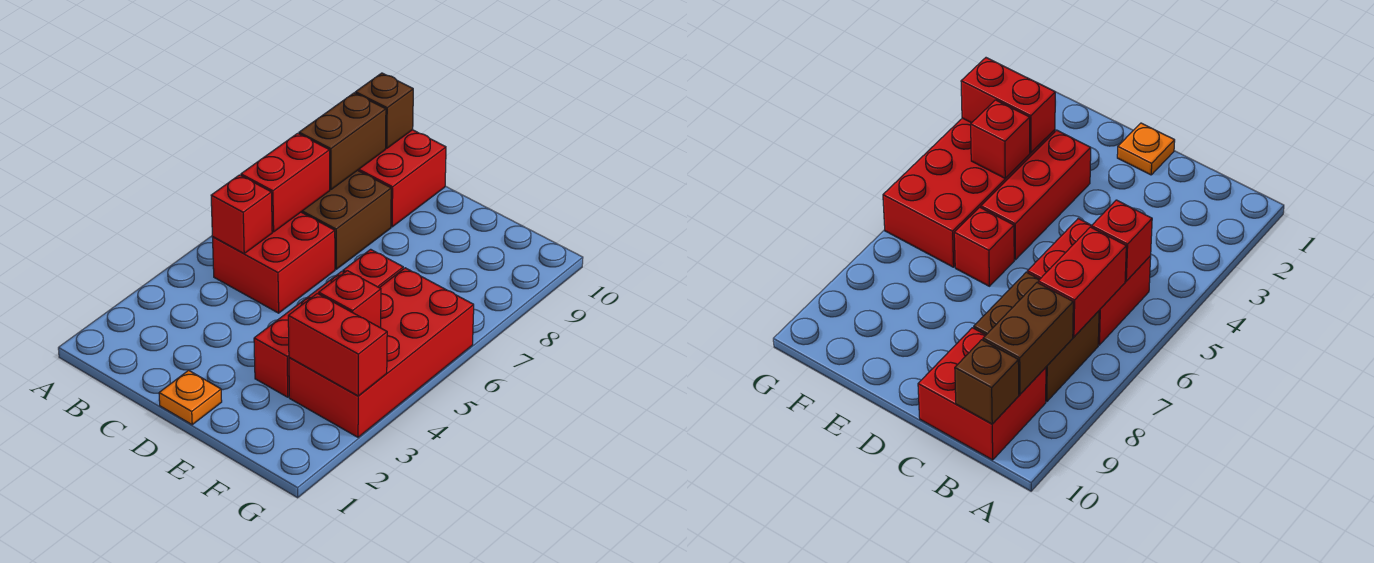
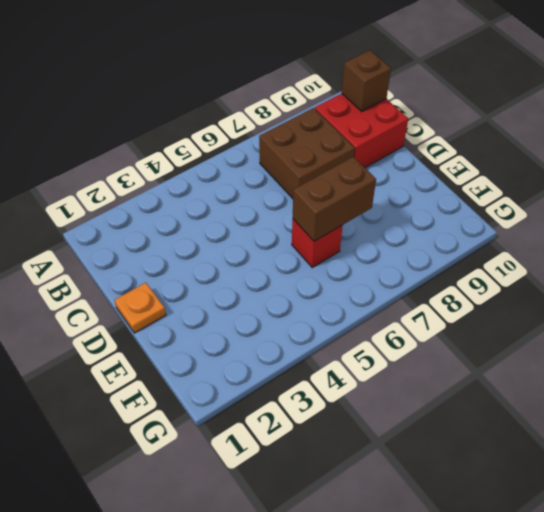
brown brick E6:E7 level 2 -> brown brick B8:B9 level 2
none -> red brick B5:C6 level 1
none -> red brick E3:E5 level 1
none -> red brick F3:G6 level 1

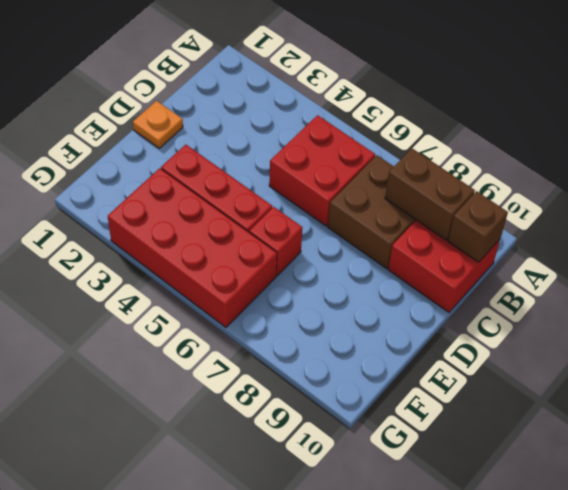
none -> red brick B5 level 2
none -> red brick B6:B7 level 2
none -> red brick F3:G3 level 2

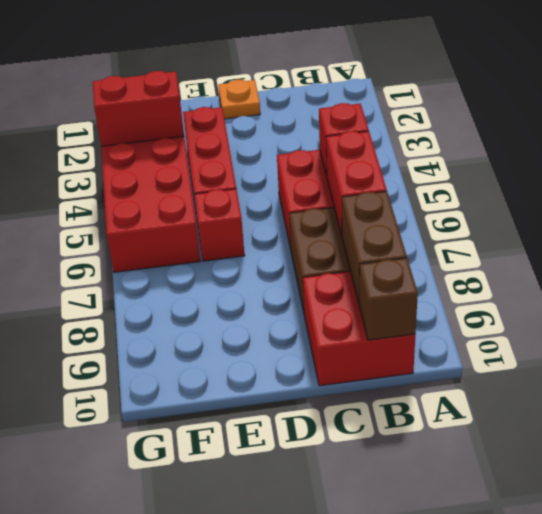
none -> red brick F4 level 2

